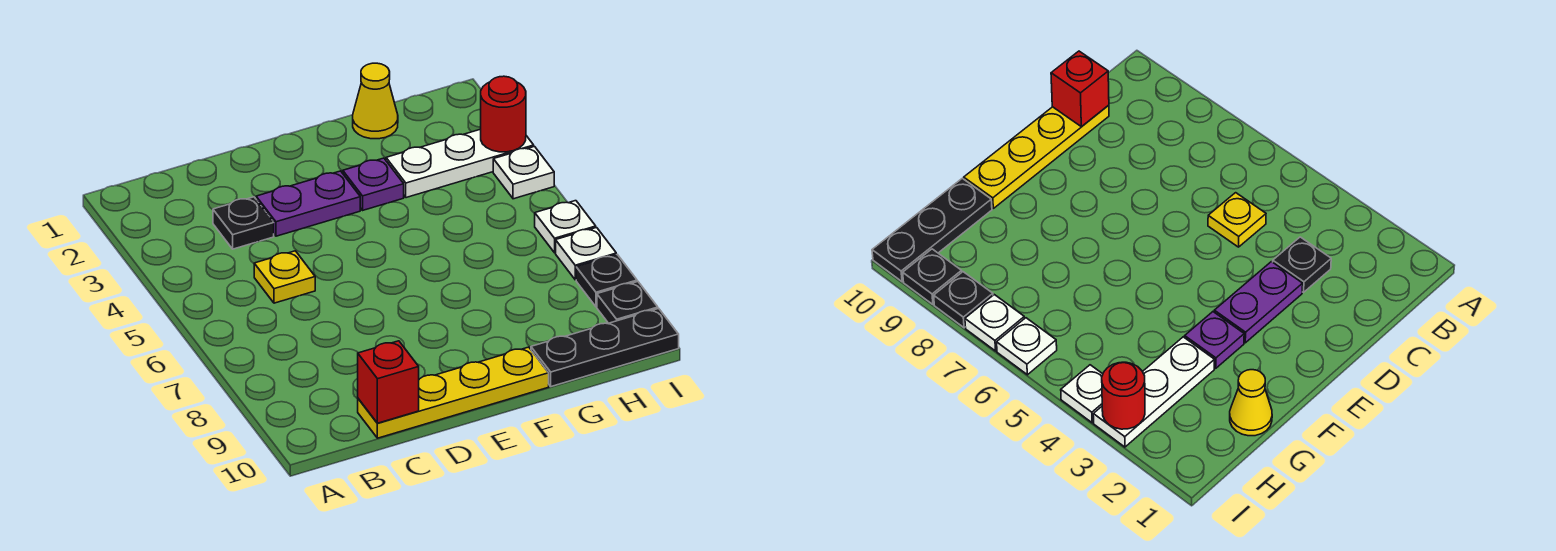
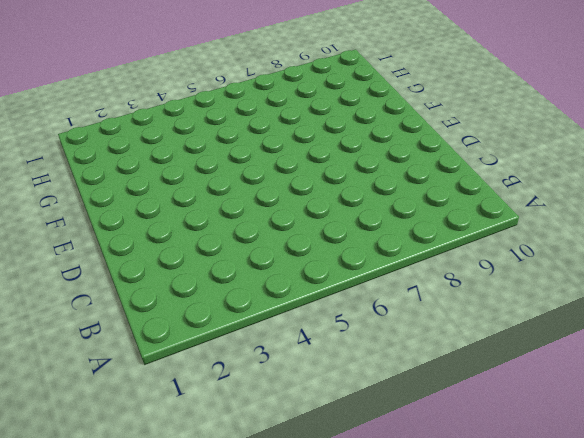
none -> black plate C3 level 1
none -> yellow plate C5 level 1
none -> yellow plate C10:F10 level 1

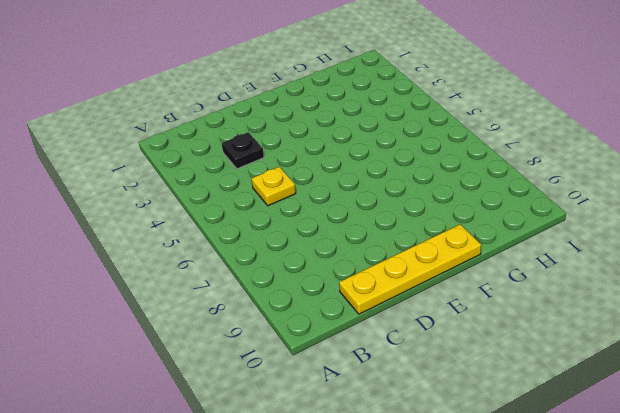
none -> purple plate D3:E3 level 1
none -> purple plate F3 level 1
none -> yellow cone G1 level 1

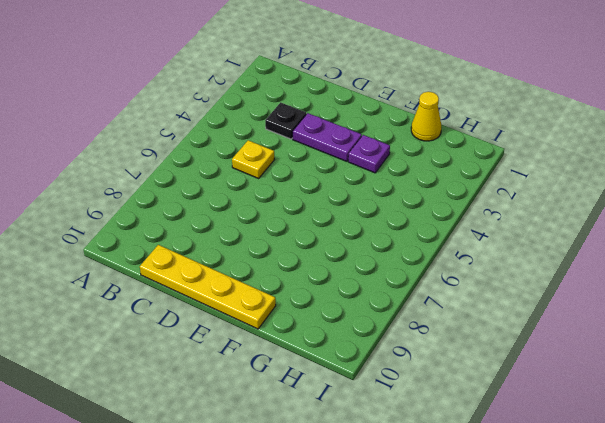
none -> white plate G3:I3 level 1
none -> black plate G10:I10 level 1
none -> white plate I4 level 1

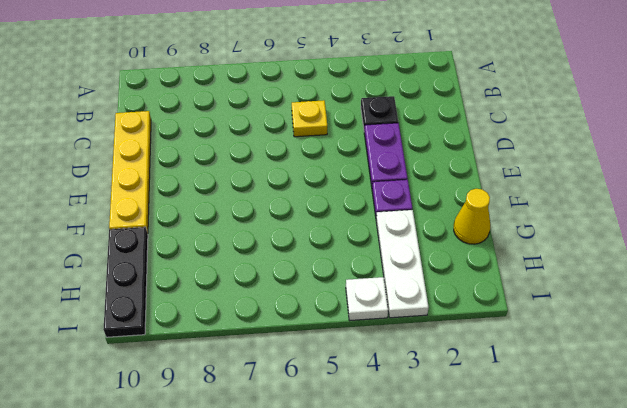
none -> white plate I6 level 1
none -> white plate I7 level 1
none -> black plate I8 level 1

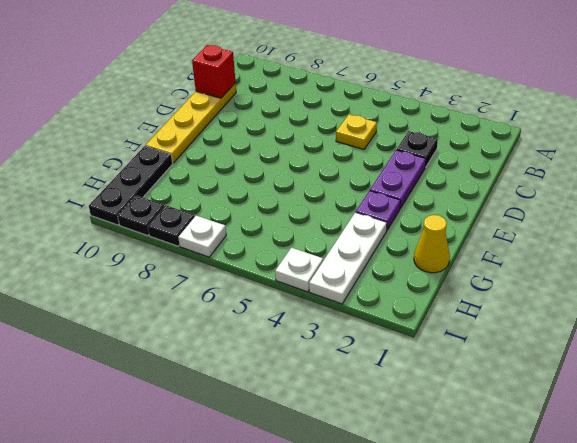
none -> white plate I6 level 1
none -> red round brick I3 level 2

